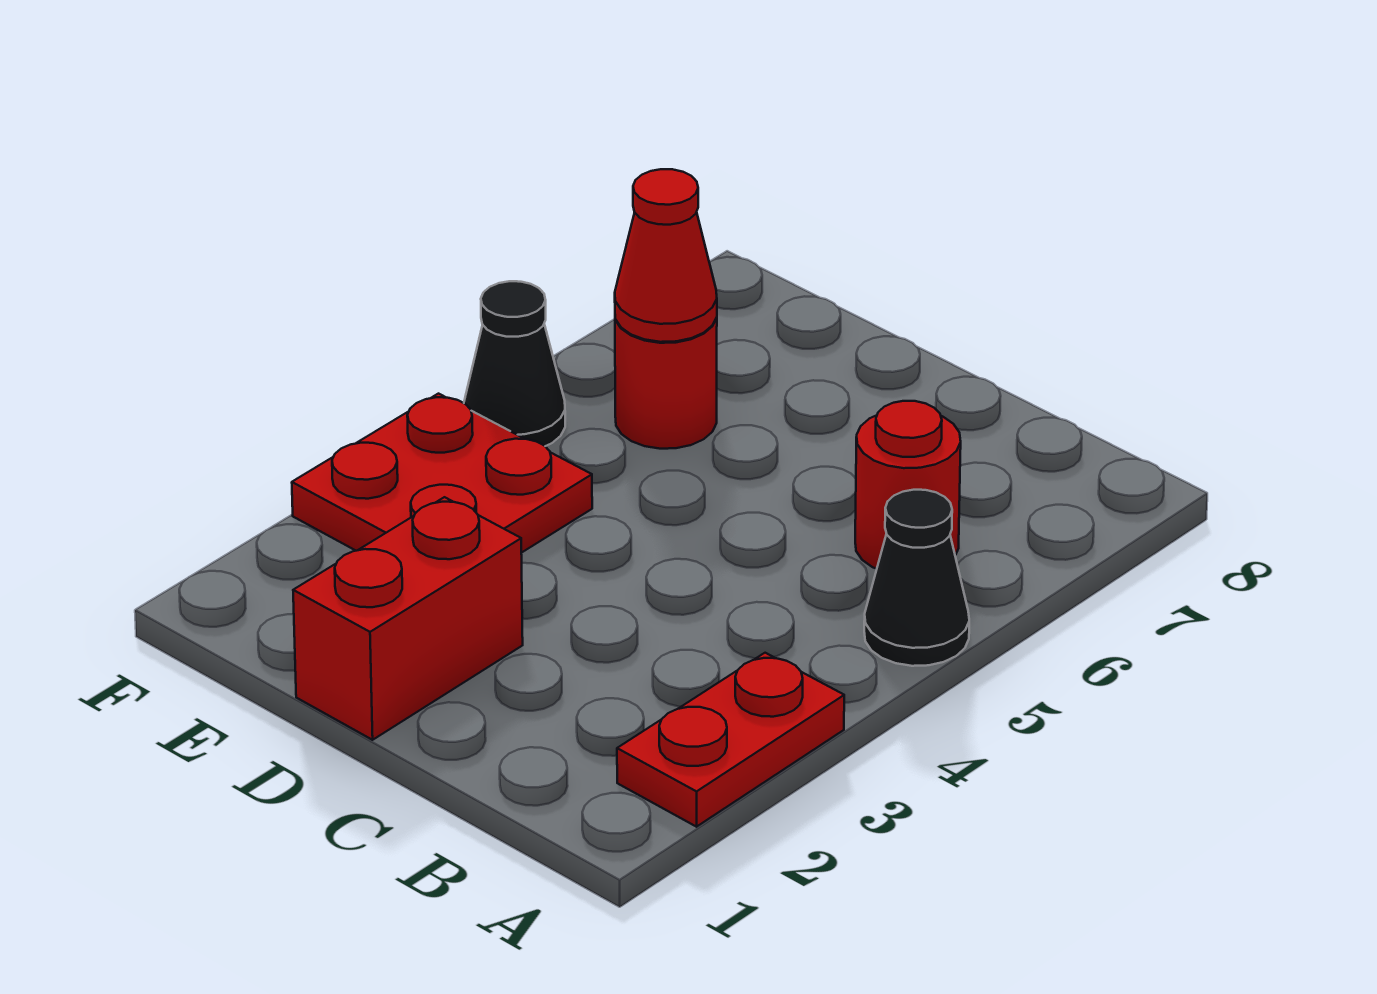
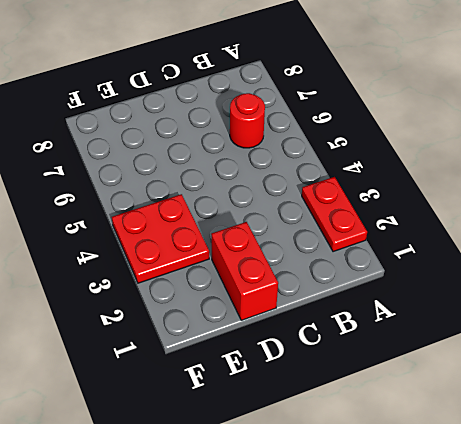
none -> black cone A5 level 1
none -> red round brick E6 level 1

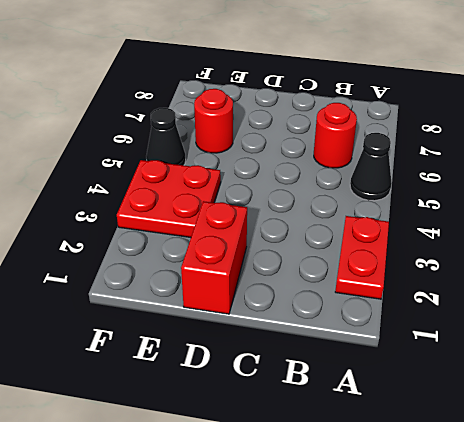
none -> red cone E6 level 2

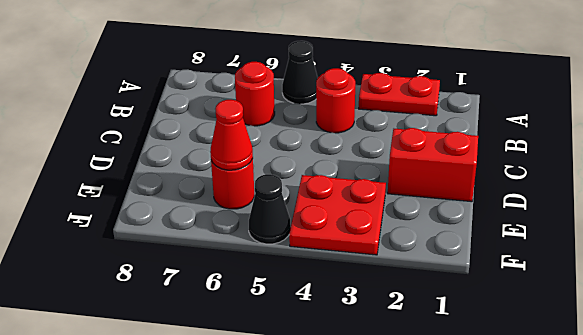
red round brick B4 level 1 -> none

